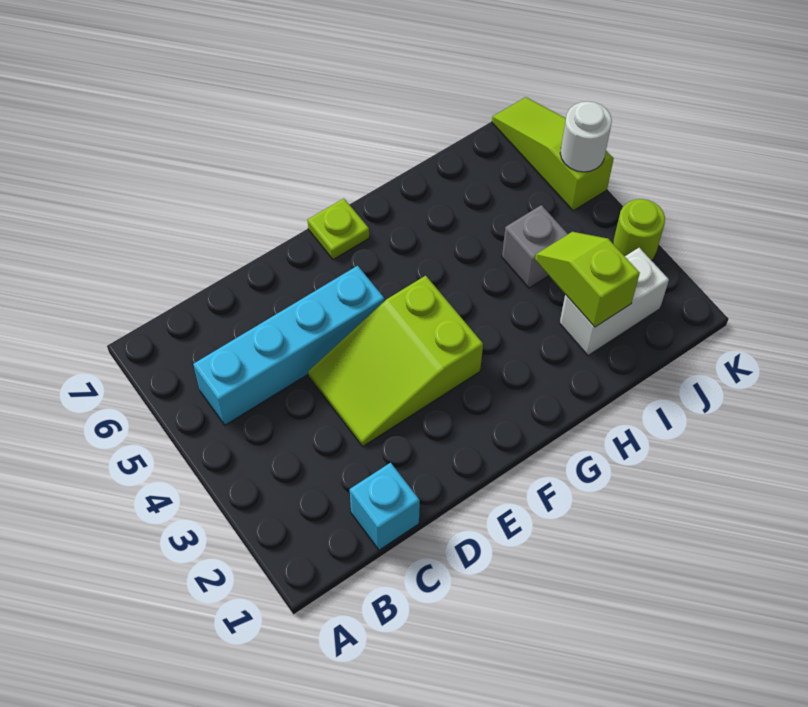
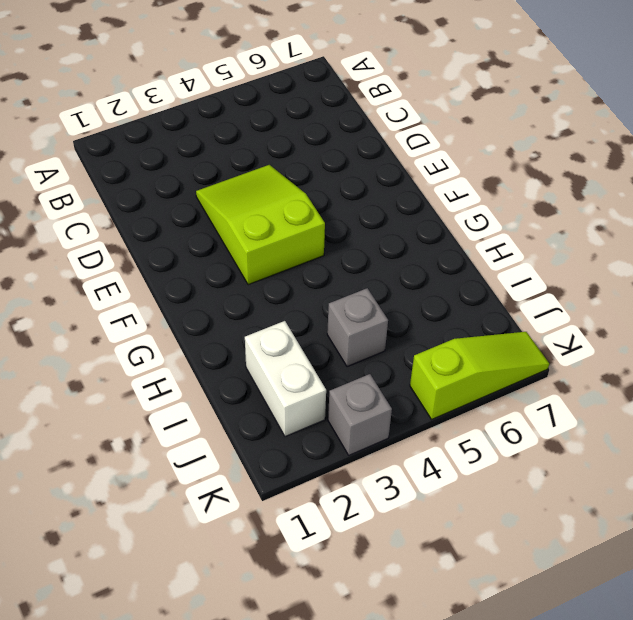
grey brick K3 level 1 -> lime round brick K3 level 1
none -> cyan brick B5:E5 level 1
none -> cyan brick C1 level 1

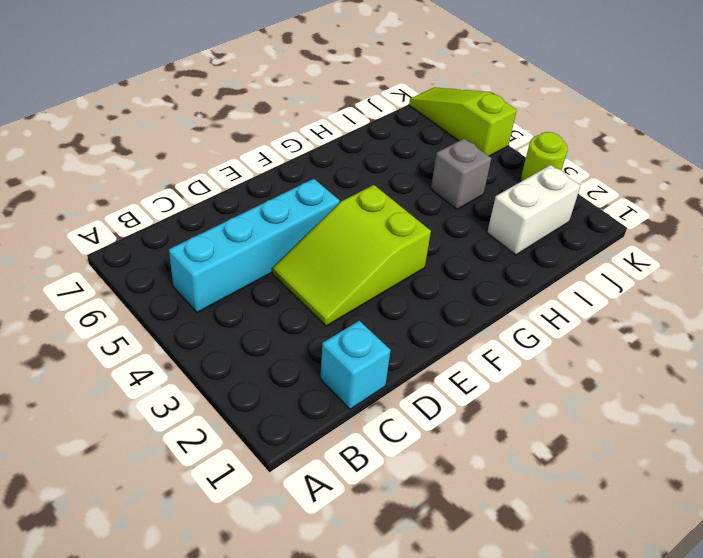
none -> lime plate F7 level 1
none -> lime slope I2:I3 level 2 top 2

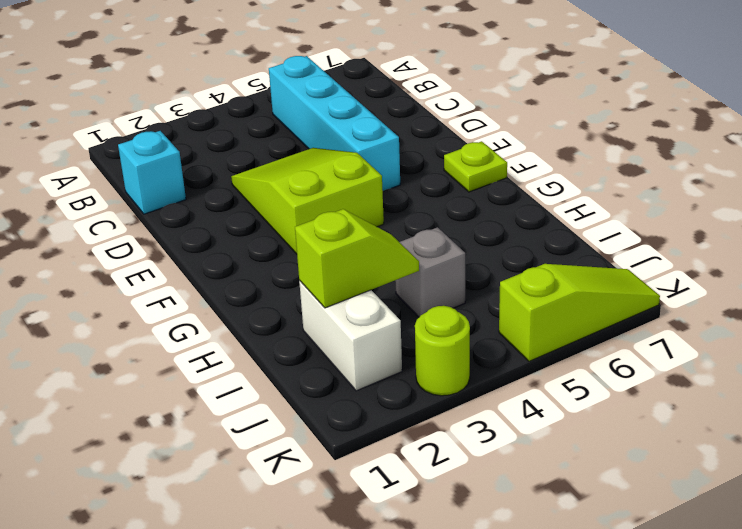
none -> white round brick K5 level 2

